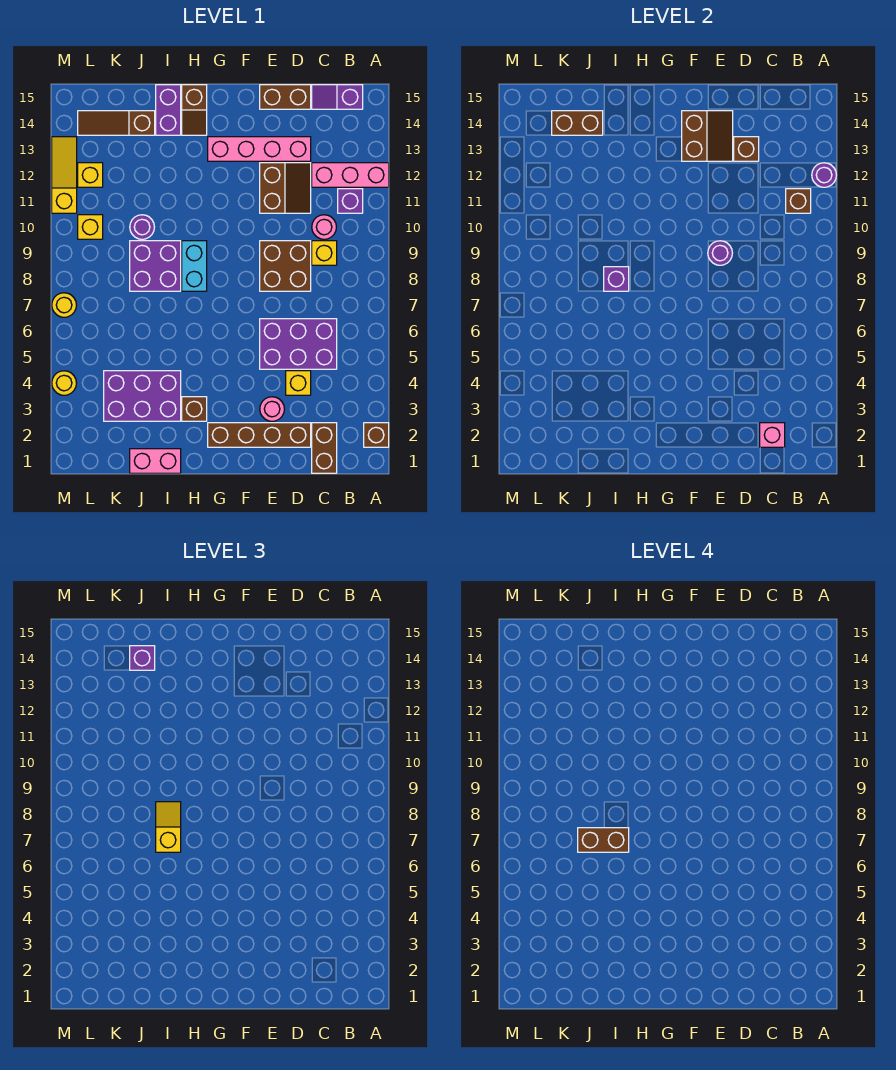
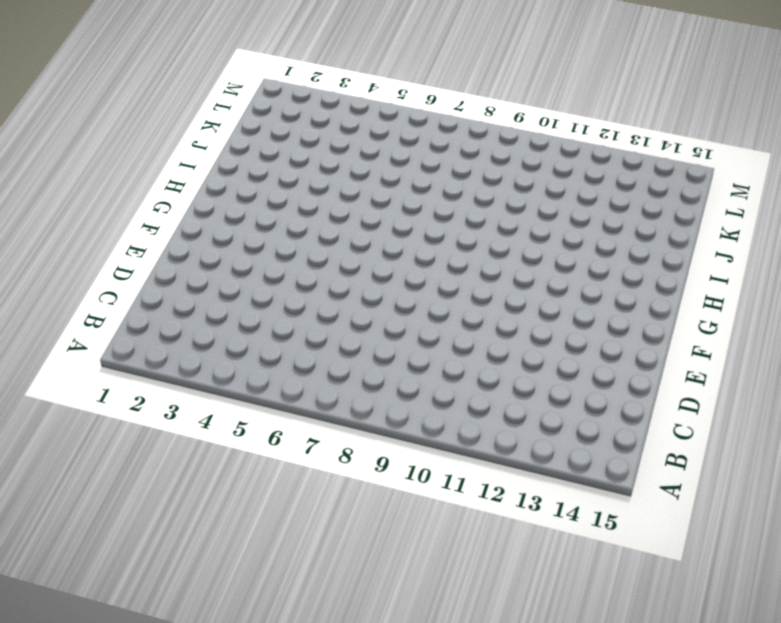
none -> brown brick A2 level 1
none -> pink brick A12:C12 level 1
none -> purple brick B11 level 1
none -> purple slope B15:C15 level 1 top B

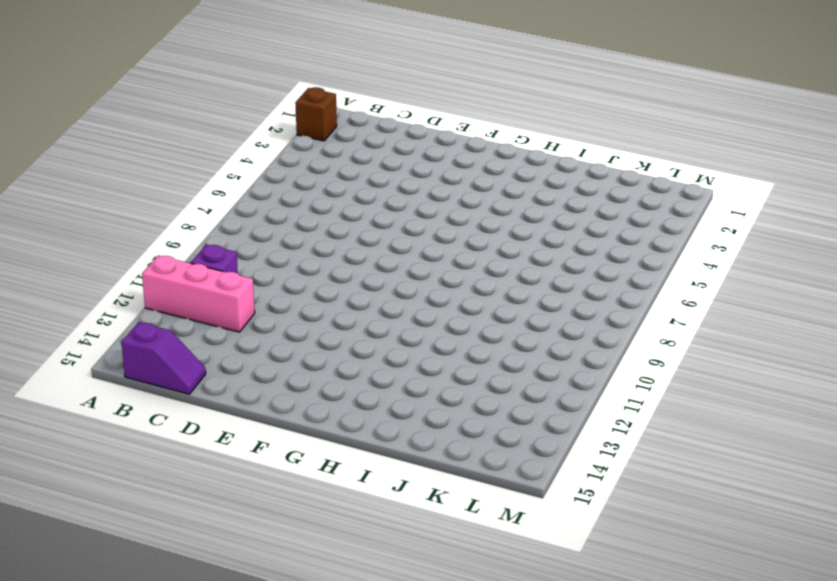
none -> brown brick C1:C2 level 1
none -> purple brick C5:E6 level 1
none -> yellow brick C9 level 1
none -> pink round brick C10 level 1

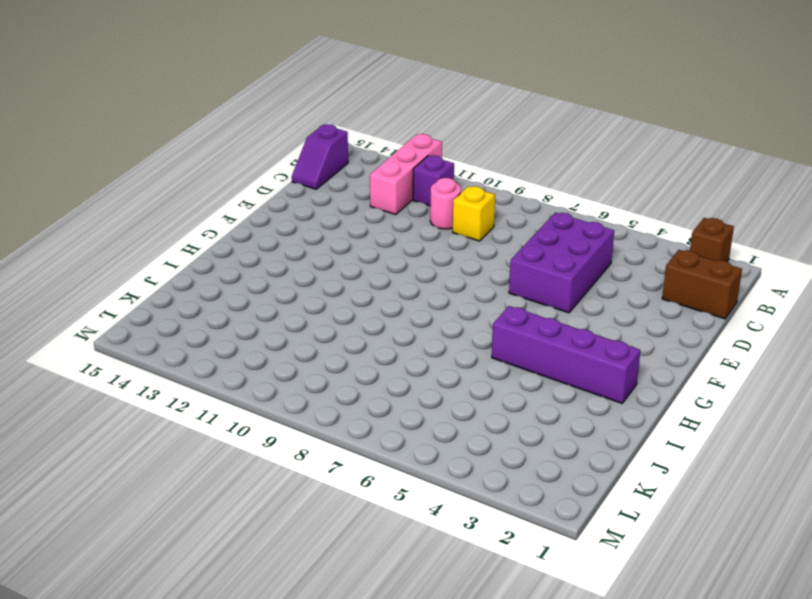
purple brick H2:H5 level 1 -> brown brick H3 level 1
none -> brown brick D2:G2 level 1
none -> yellow brick D4 level 1
none -> brown brick D8:E9 level 1
none -> brown slope D11:E12 level 1 top E

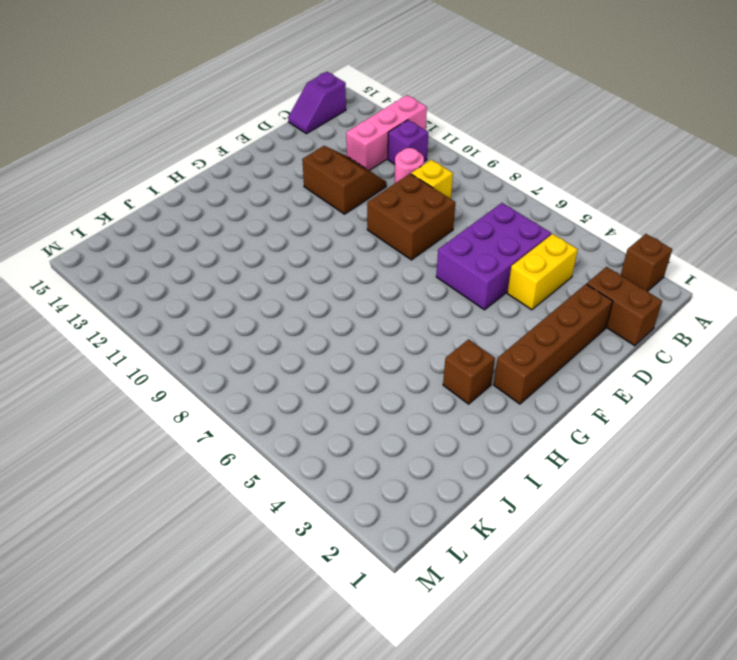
yellow brick C4:D4 level 1 -> yellow brick D4 level 1
none -> pink brick D13:G13 level 1
none -> brown brick D15:E15 level 1
none -> pink round brick E3 level 1
none -> cyan brick H8:H9 level 1

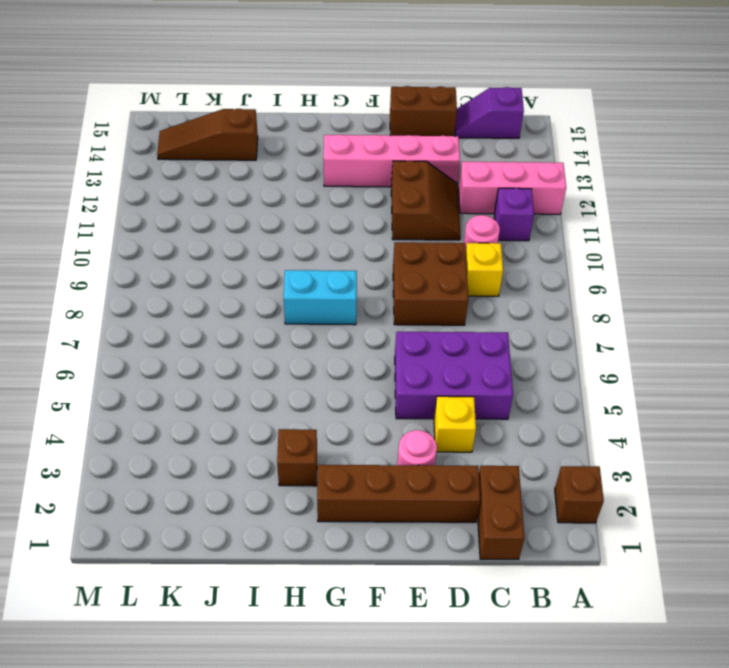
cyan brick G8:H8 level 1 -> cyan brick H8:H9 level 1
none -> brown slope H14:H15 level 1 top 15
none -> pink brick I1:J1 level 1
none -> purple brick I3:K4 level 1
none -> purple brick I8:J9 level 1

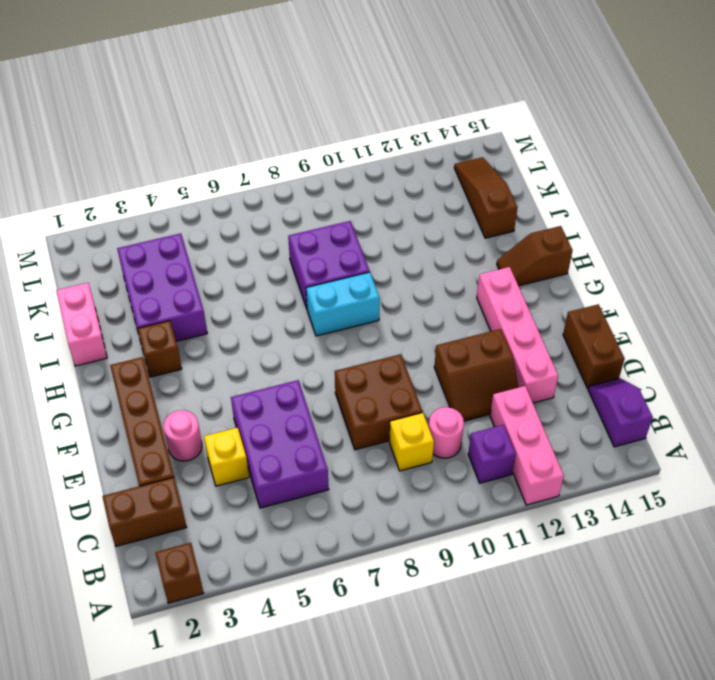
none -> purple brick I14:I15 level 1
none -> purple round brick J10 level 1
none -> yellow brick L10 level 1
none -> yellow brick L12 level 1

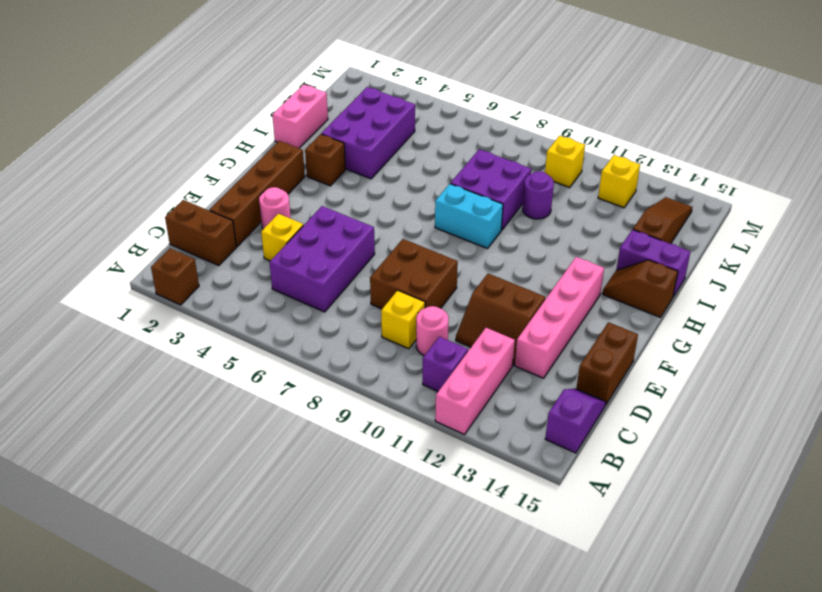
none -> yellow round brick M4 level 1
none -> yellow round brick M7 level 1
none -> yellow slope M11:M13 level 1 top 11
none -> purple round brick A12 level 2

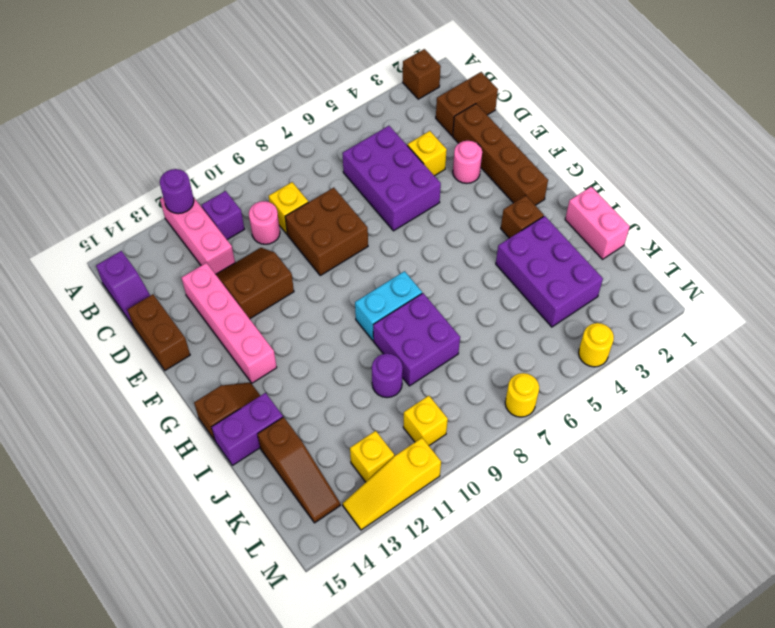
none -> brown brick B11 level 2
none -> pink brick C2 level 2
none -> brown brick D13 level 2
none -> purple round brick E9 level 2

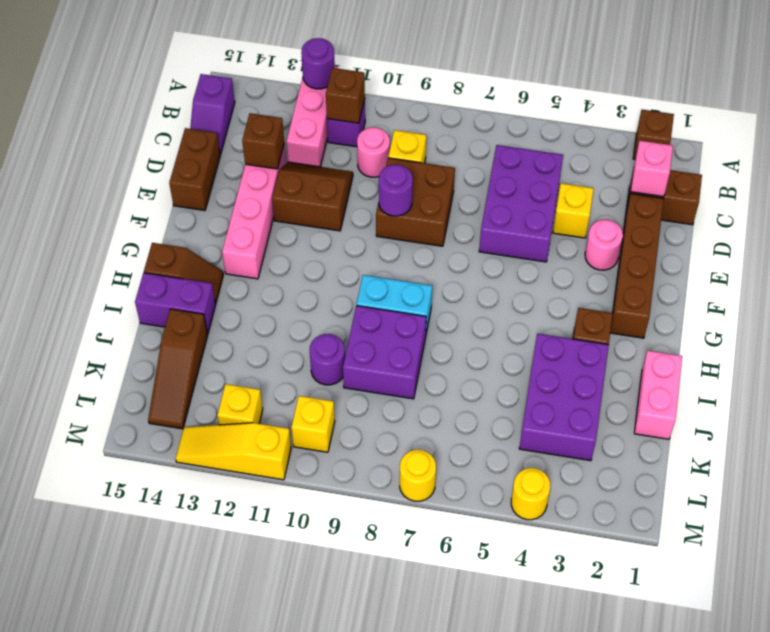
none -> brown slope E13:F14 level 2 top F
none -> purple brick I8 level 2
none -> brown brick J14:K14 level 2
none -> yellow slope I7:I8 level 3 top 7

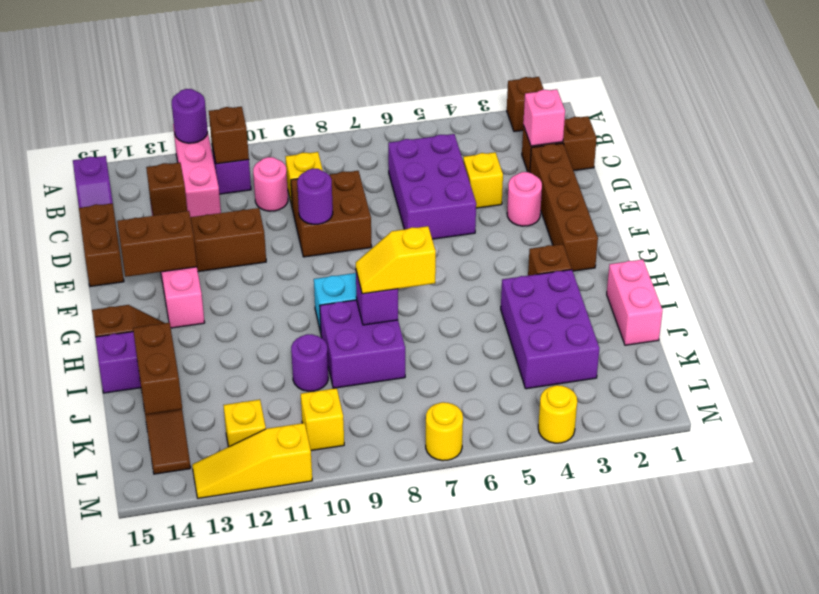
none -> purple brick J14 level 3
none -> brown brick I7:J7 level 4

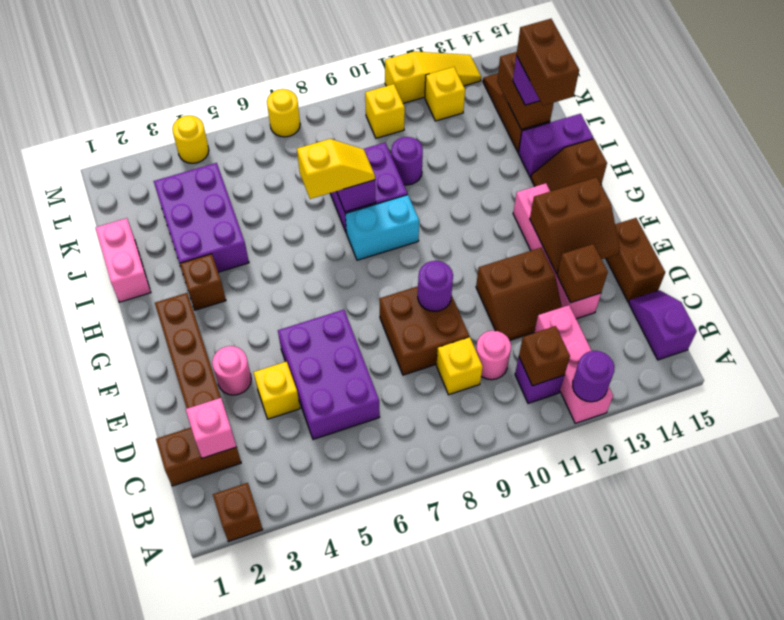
brown brick I14:J14 level 4 -> brown brick I7:J7 level 4

